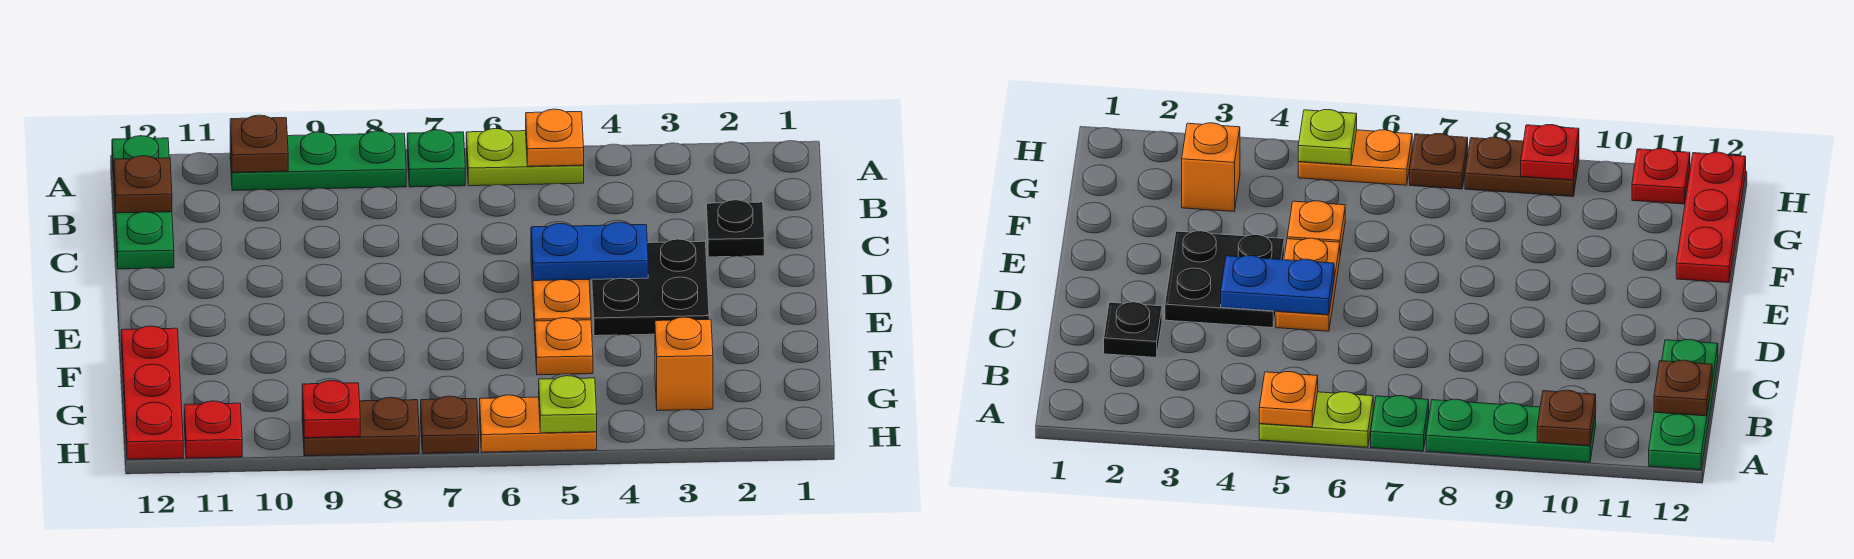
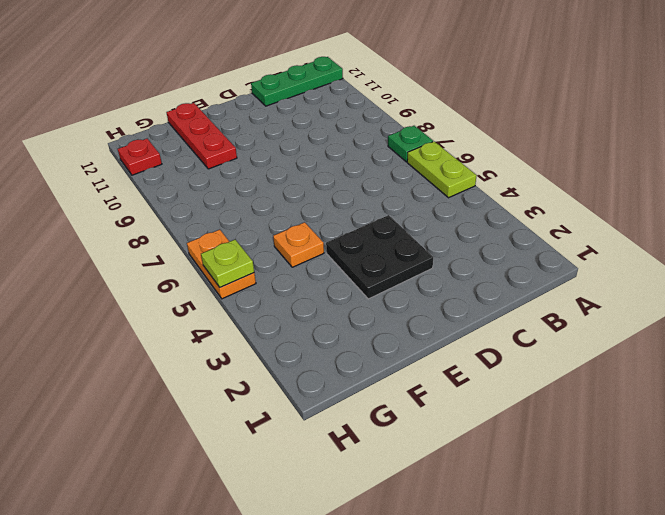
red plate F10:F12 level 1 -> red plate F12:H12 level 1
none -> green plate A8:A10 level 1
none -> black plate C2 level 1
none -> orange plate D5:E5 level 1

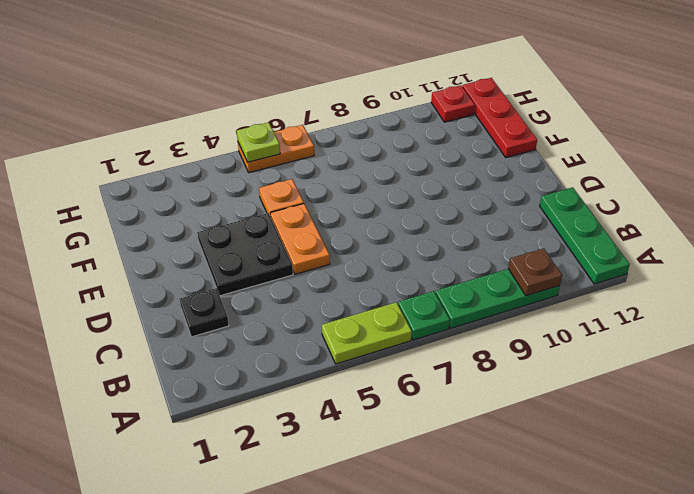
none -> orange brick G3 level 1
none -> brown plate H7 level 1
none -> brown plate H8:H9 level 1

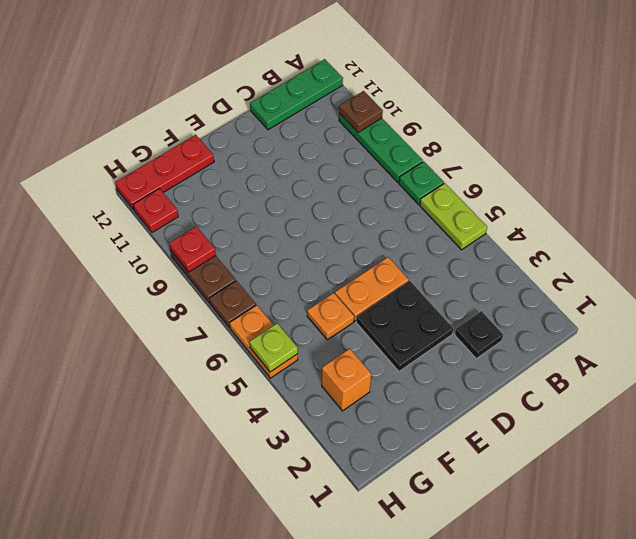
none -> orange plate A5 level 2
none -> brown plate B12 level 2
none -> blue plate D4:D5 level 2

